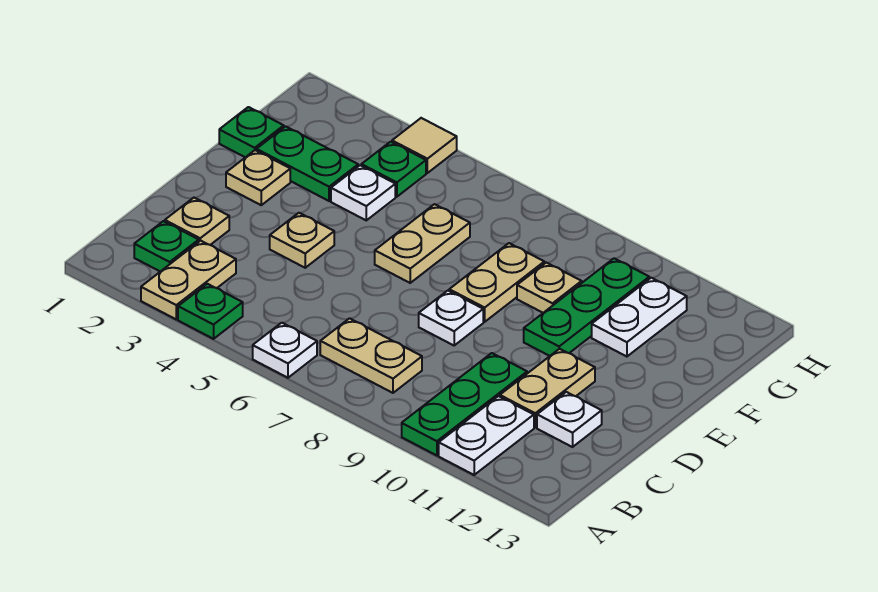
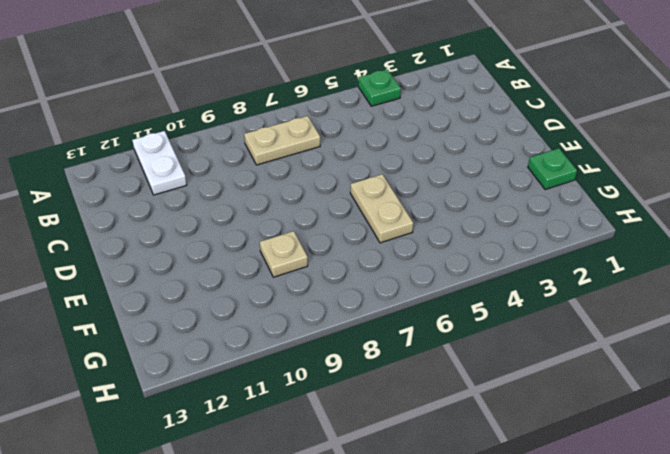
none -> tan plate A3:B3 level 1
none -> white plate A6 level 1
none -> green plate A10:C10 level 1

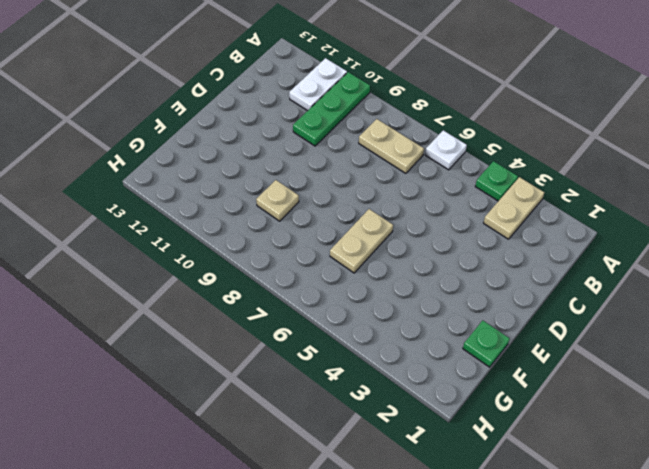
none -> green plate B2 level 1
none -> tan plate C2 level 1
none -> tan plate C11:D11 level 1

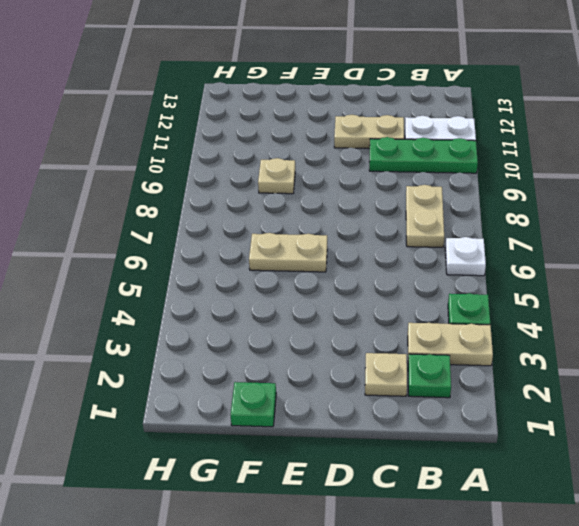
none -> white plate C12 level 1
none -> tan plate D4 level 1
none -> white plate D8 level 1

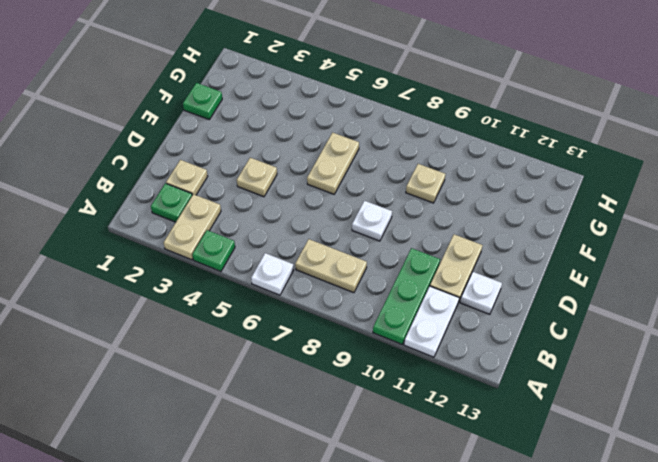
none -> tan plate E2 level 1
none -> tan plate E8:F8 level 1
none -> green plate E10:G10 level 1

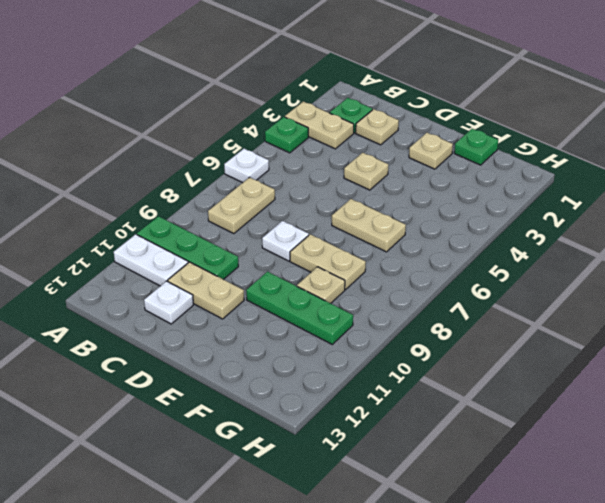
none -> green plate F2:F3 level 1
none -> white plate F4 level 1
none -> white plate F11:G11 level 1

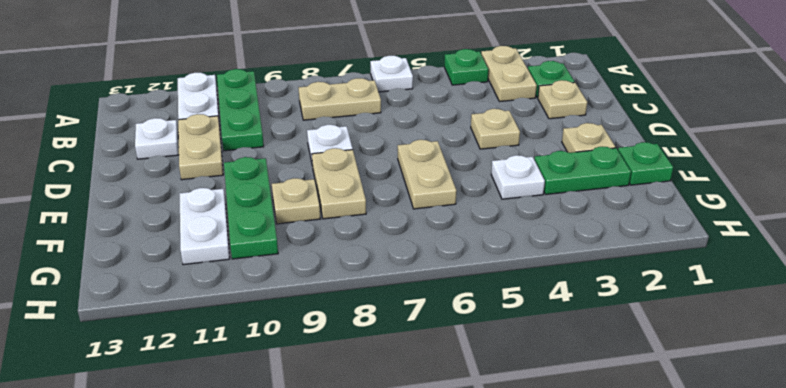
none -> green plate G4 level 1
none -> tan tile H4 level 1

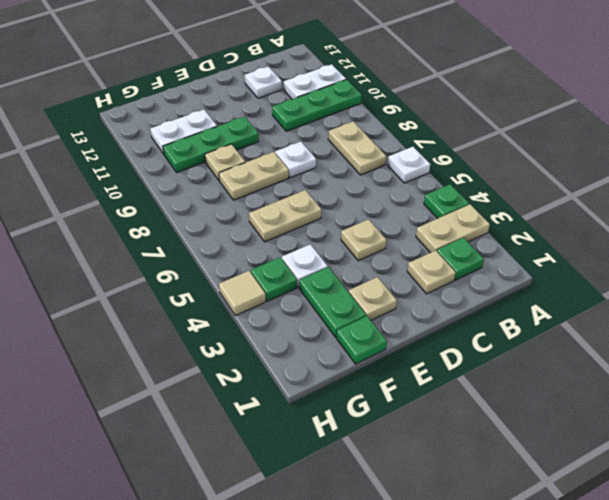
none -> tan plate C11:D11 level 1

